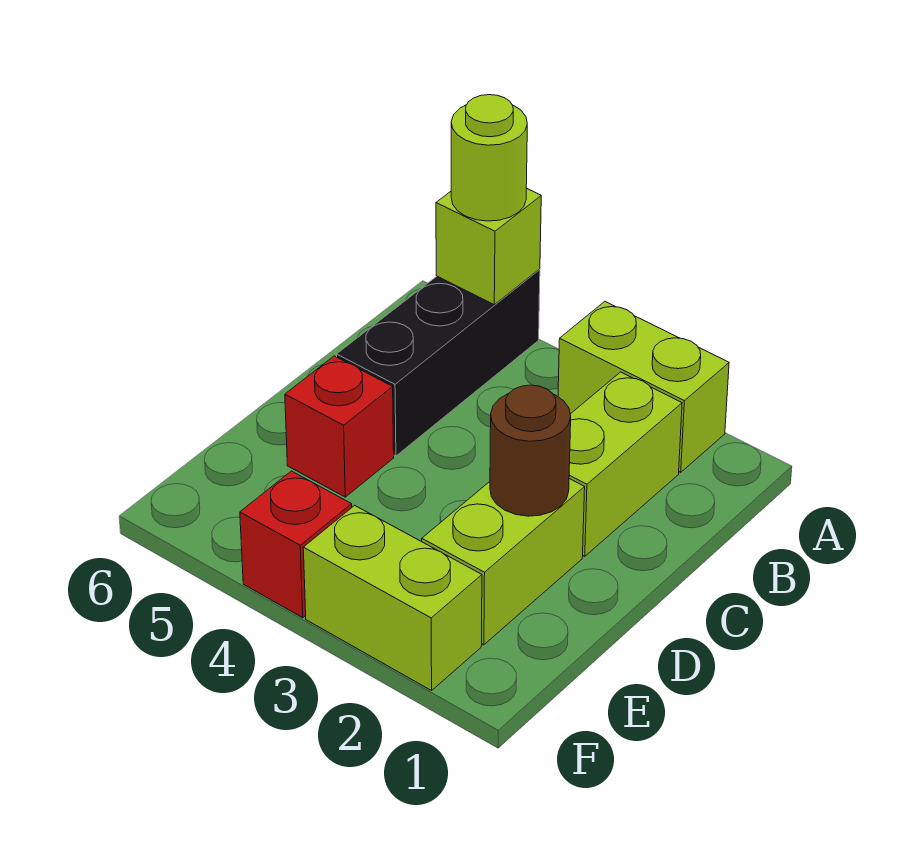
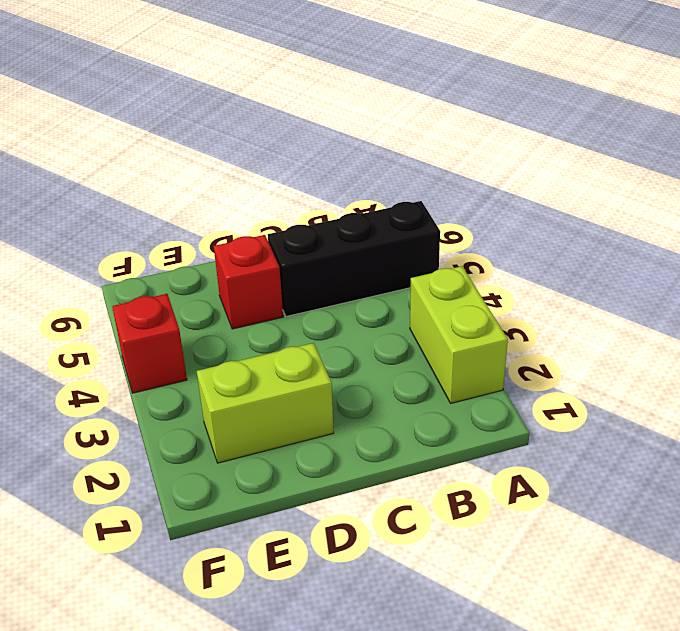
none -> lime brick B2:C2 level 1
none -> lime brick F2:F3 level 1

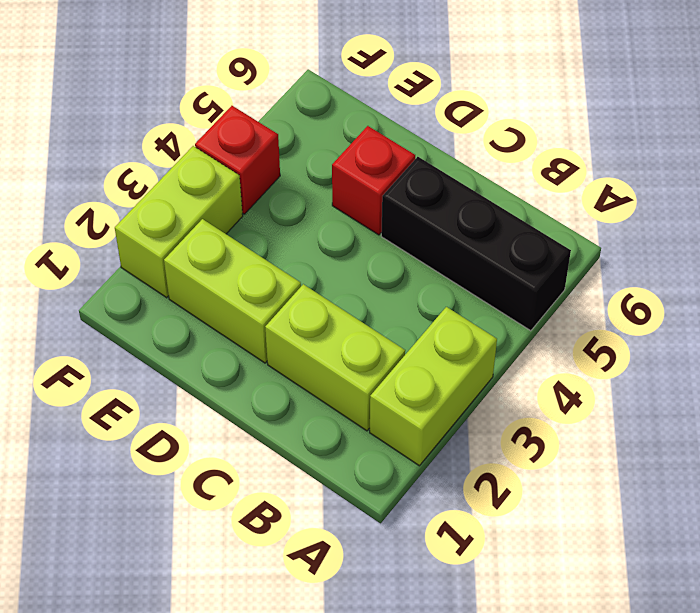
none -> lime brick A5 level 2
none -> brown round brick D2 level 2

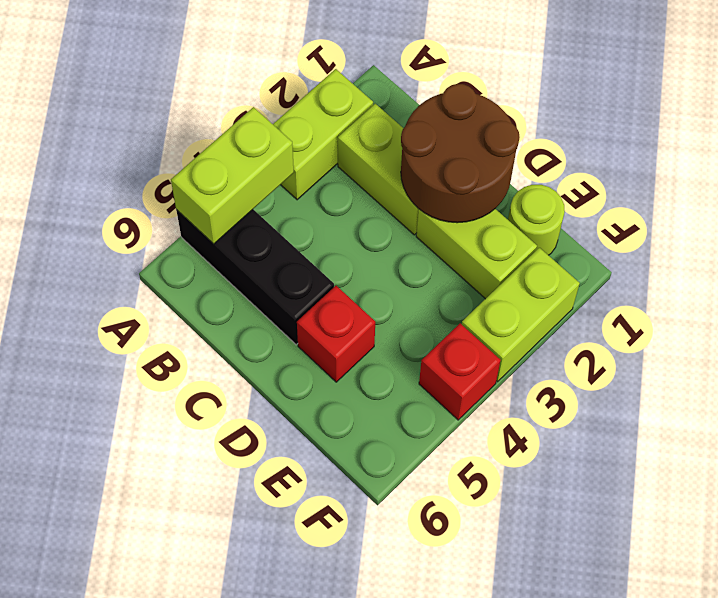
lime brick A4:A5 level 2 -> lime brick A5 level 2
brown round brick C1:D2 level 2 -> brown round brick D2 level 2
lime round brick E1 level 1 -> lime round brick A5 level 3

